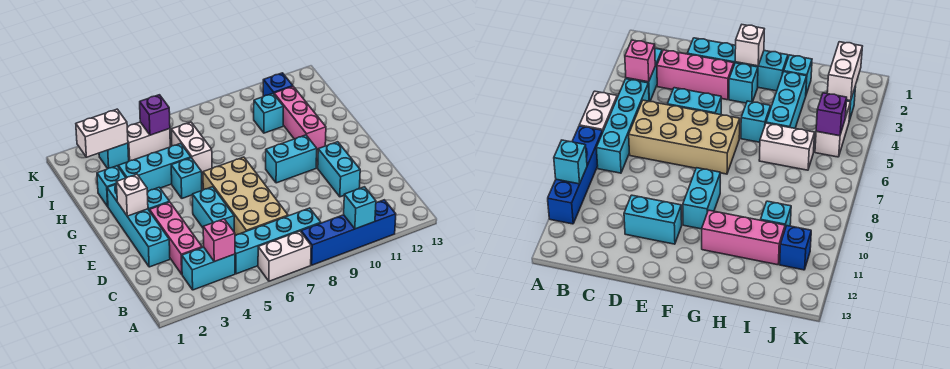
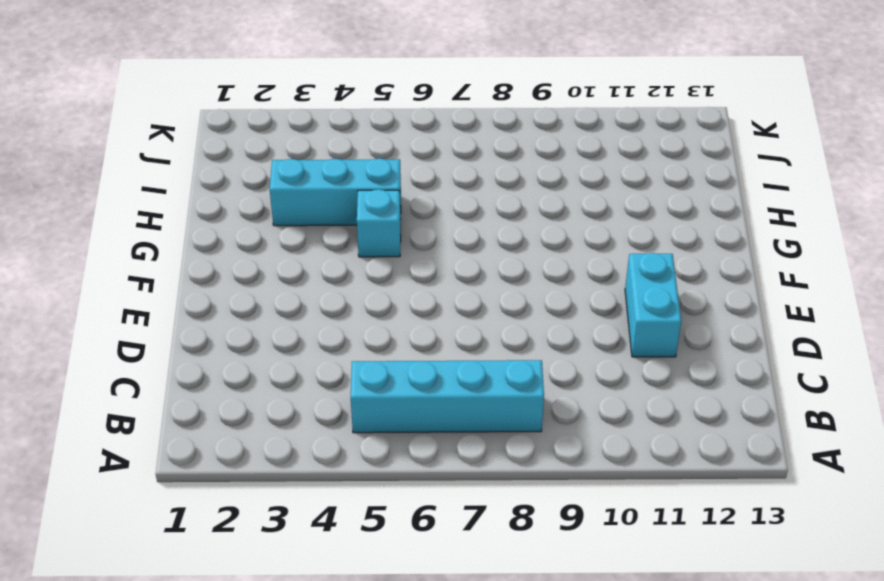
none -> white brick A6:A7 level 1
none -> blue brick A8:A11 level 1
none -> cyan brick B3:B4 level 1

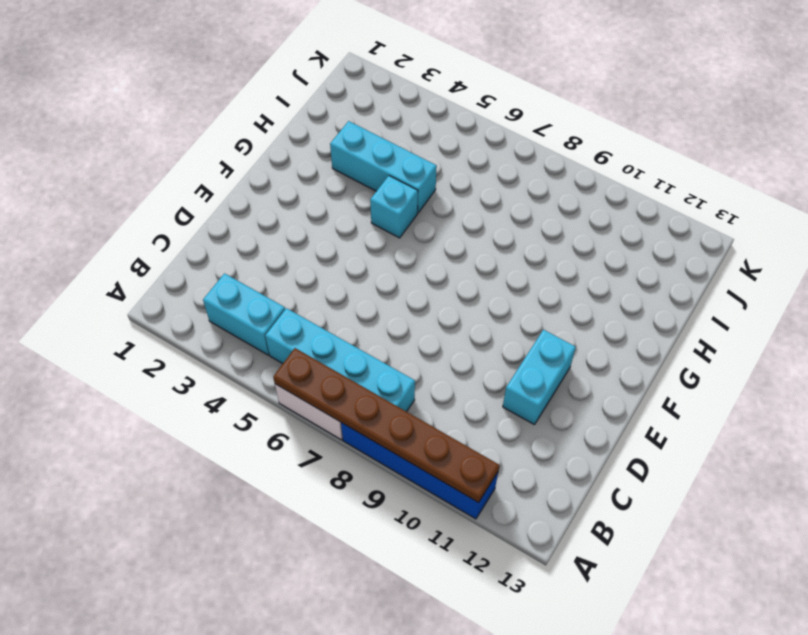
brown plate A6:A11 level 2 -> cyan brick A10 level 2
none -> pink brick C3:E3 level 1
none -> tan brick C6:F7 level 1
none -> cyan brick D2:G2 level 1

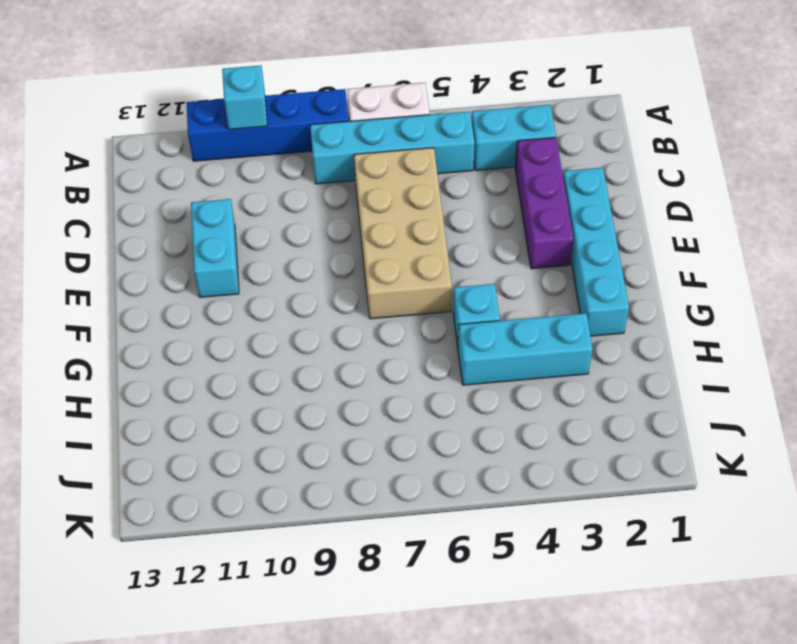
purple brick C3:E3 level 1 -> pink brick C3:E3 level 1
none -> cyan brick D5:E5 level 1
none -> cyan brick F3 level 1
none -> cyan brick F9:F10 level 1

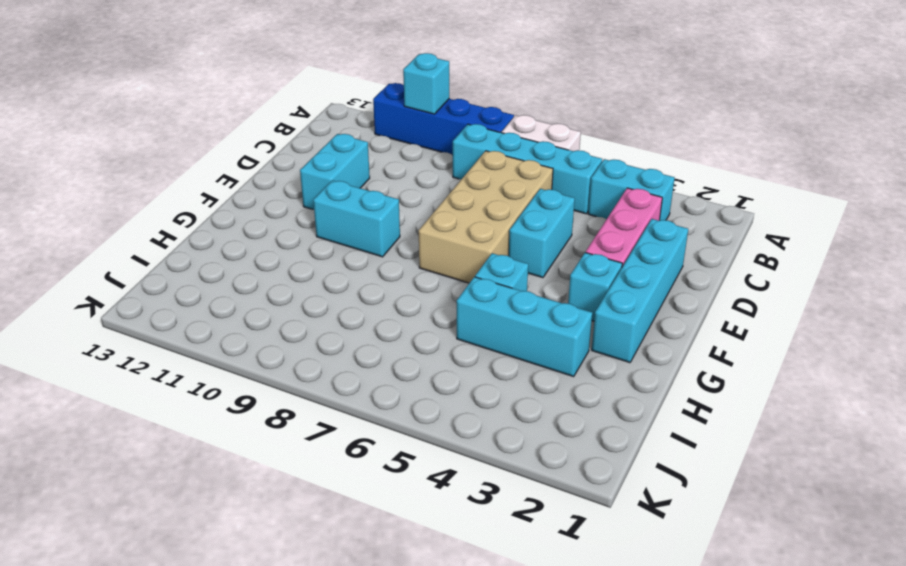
none -> pink brick G11:I11 level 1
none -> cyan brick H2 level 1
none -> white brick H6:I6 level 1

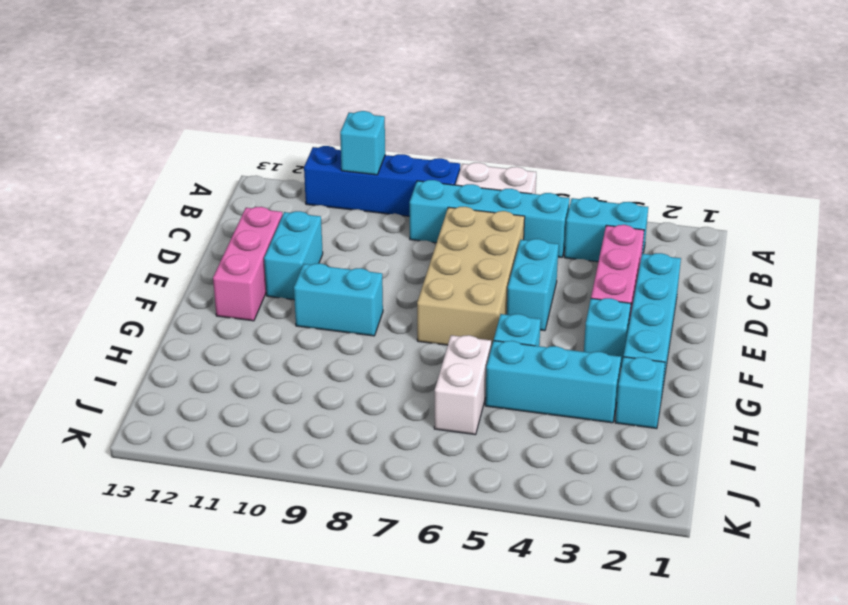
pink brick D12:F12 level 1 -> pink brick G11:I11 level 1
none -> cyan brick I10 level 1
none -> cyan brick J3 level 1
none -> white brick J4:J5 level 1

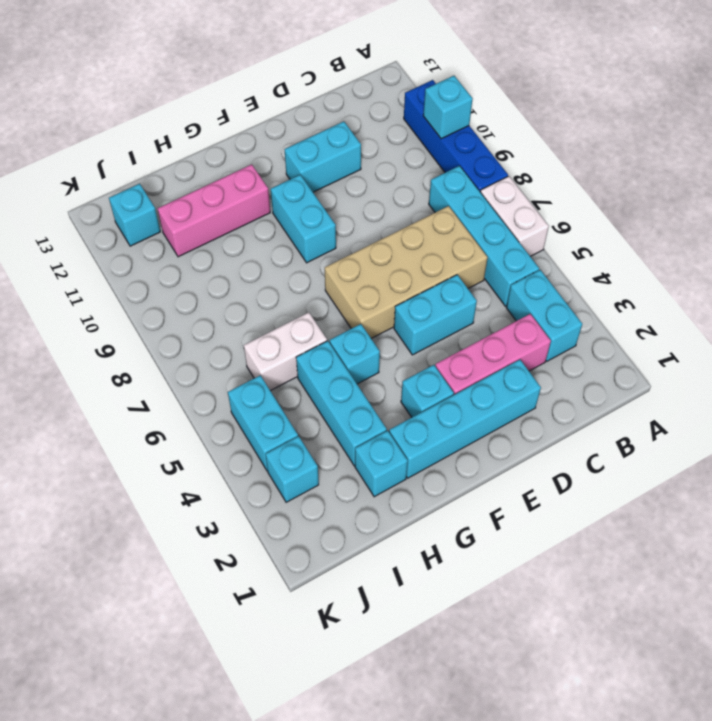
cyan brick J4:J5 level 1 -> white brick J4:J5 level 1
cyan brick J12 level 1 -> cyan brick I10 level 1
none -> blue brick J11 level 1
none -> pink brick B4 level 2
none -> white brick F2 level 2

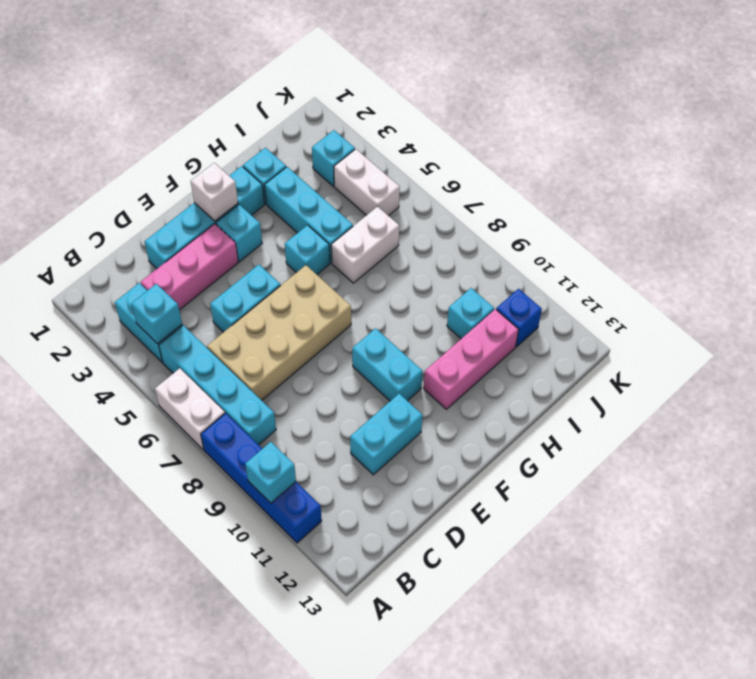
cyan brick B4 level 2 -> pink brick B4 level 2
none -> white brick J2:J3 level 2
none -> purple brick J5 level 2

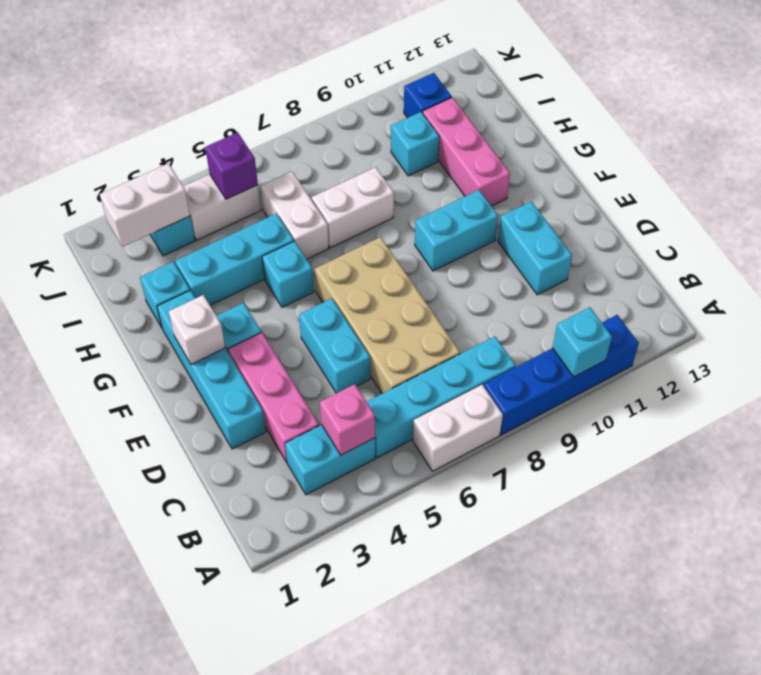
white brick H7:H8 level 1 -> none

